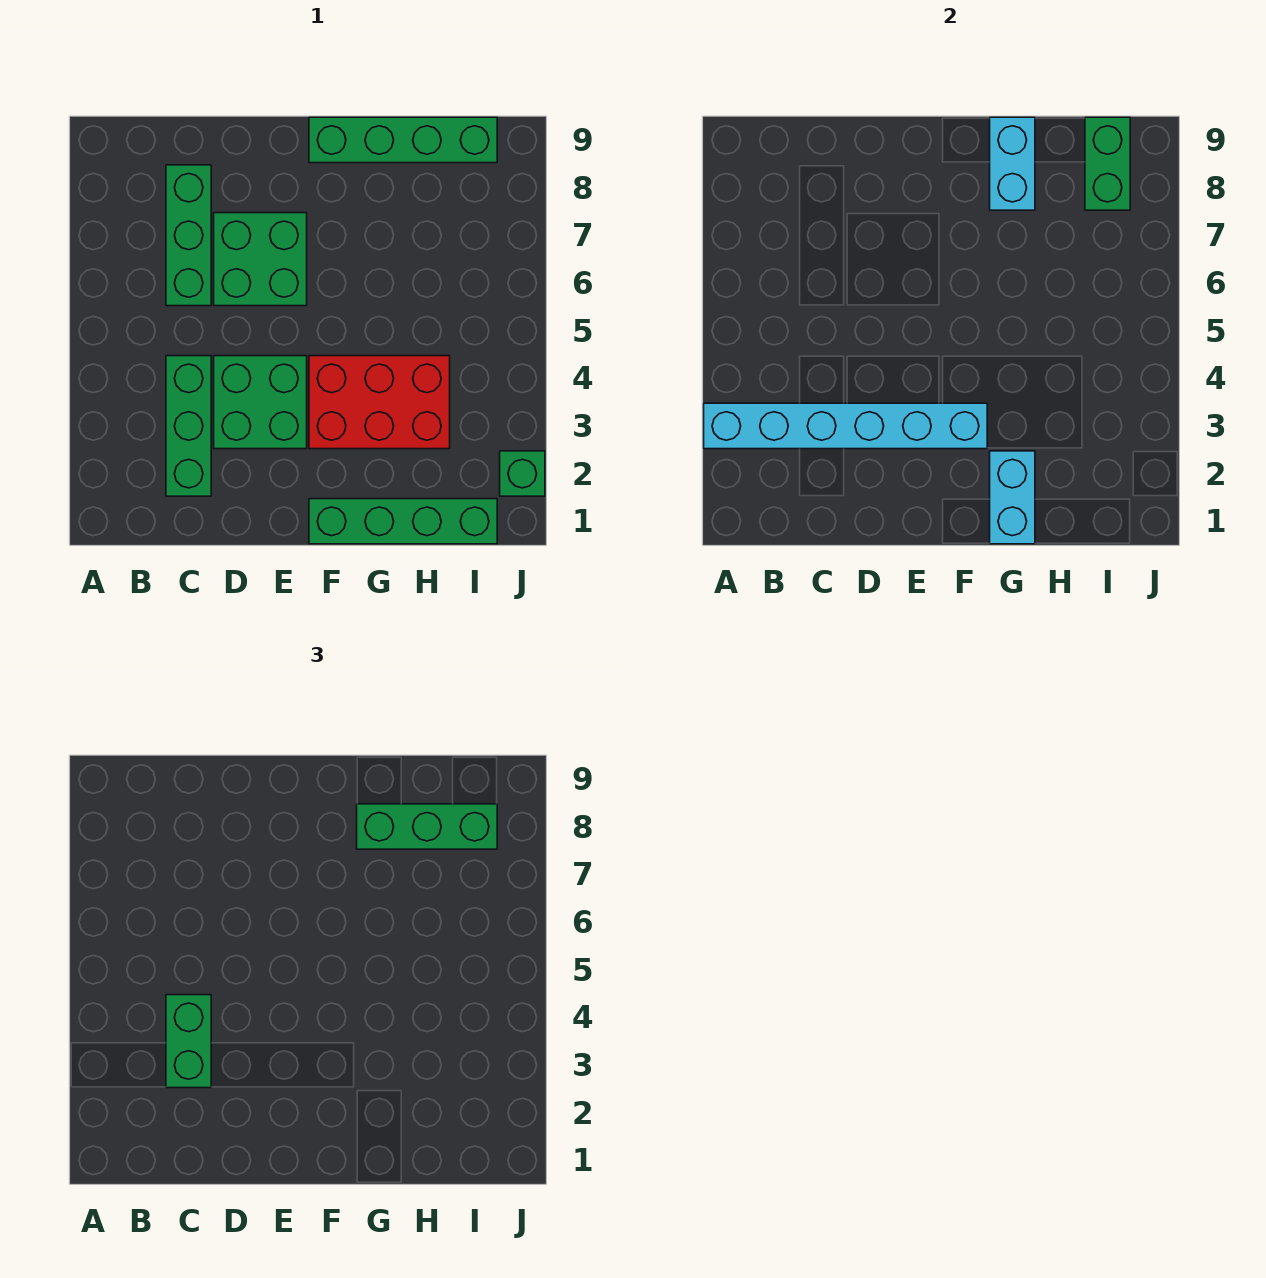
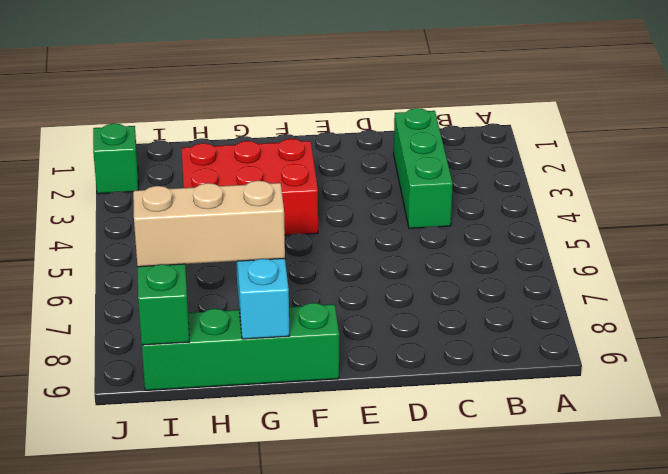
tan brick G8:I8 level 3 -> green brick G8:I8 level 3
none -> green brick C6:C8 level 1
none -> green brick D3:E4 level 1
none -> green brick D6:E7 level 1

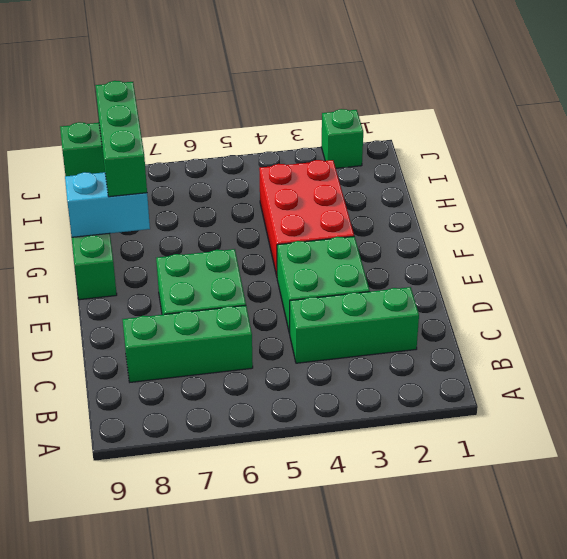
none -> green brick F1:I1 level 1
none -> cyan brick A3:F3 level 2
none -> cyan brick G1:G2 level 2

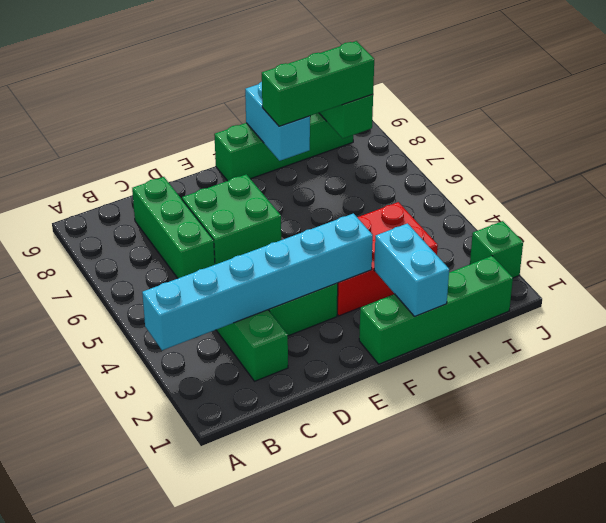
none -> green brick C3:C4 level 3

